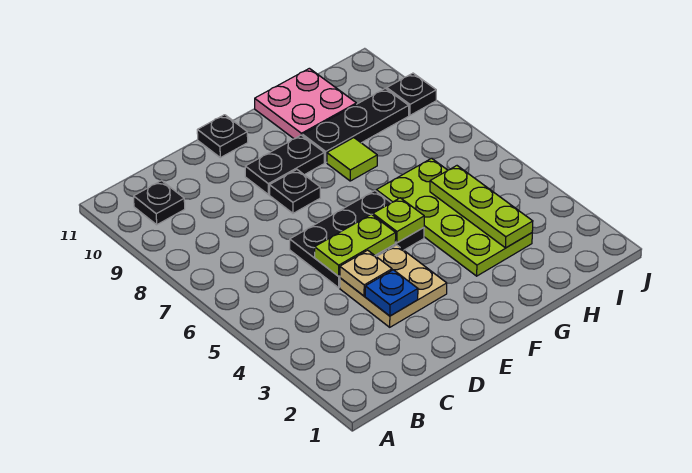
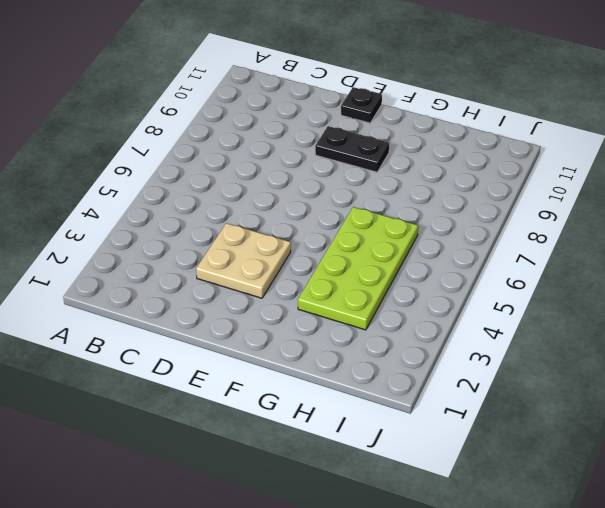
none -> black plate B10 level 1
none -> black plate D5:F6 level 1
none -> black plate E8 level 1

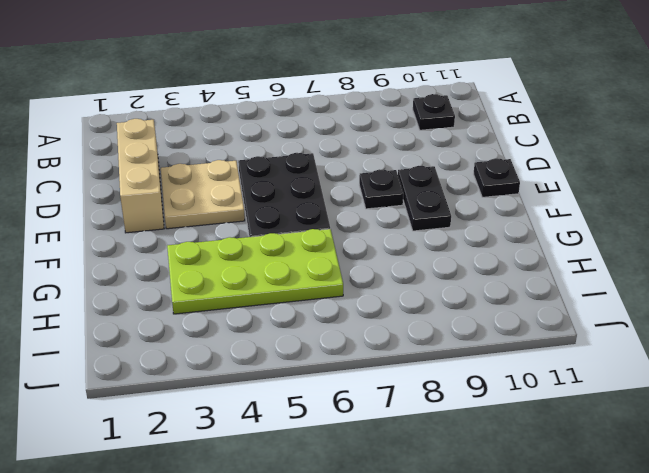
tan brick C2:E2 level 1 -> none
none -> lime tile G8 level 1
none -> black plate G9:I9 level 1
none -> pink plate G10:H11 level 1

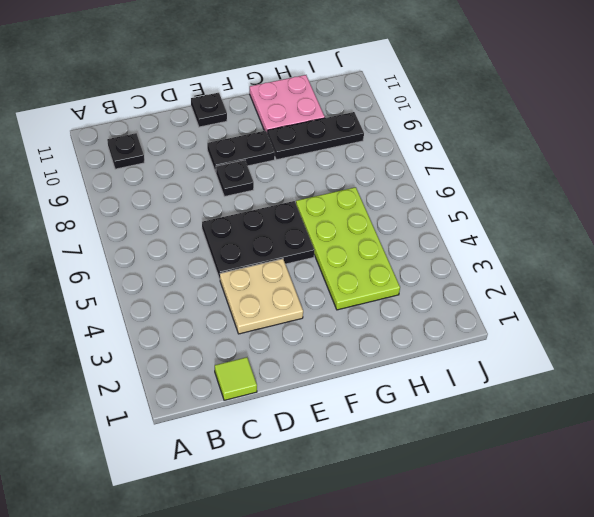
lime tile C1 level 1 -> lime tile G8 level 1
none -> black plate J9 level 1
none -> blue plate D3 level 2
none -> tan plate D4 level 2

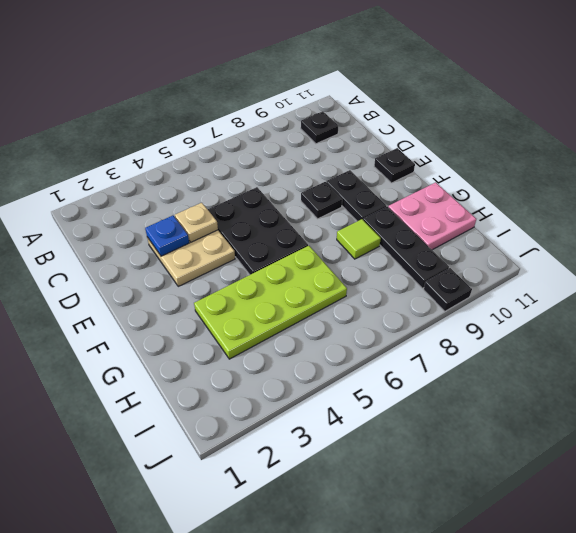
none -> lime plate D5:E5 level 2
none -> lime plate F5 level 2
none -> lime plate H3:H5 level 2

